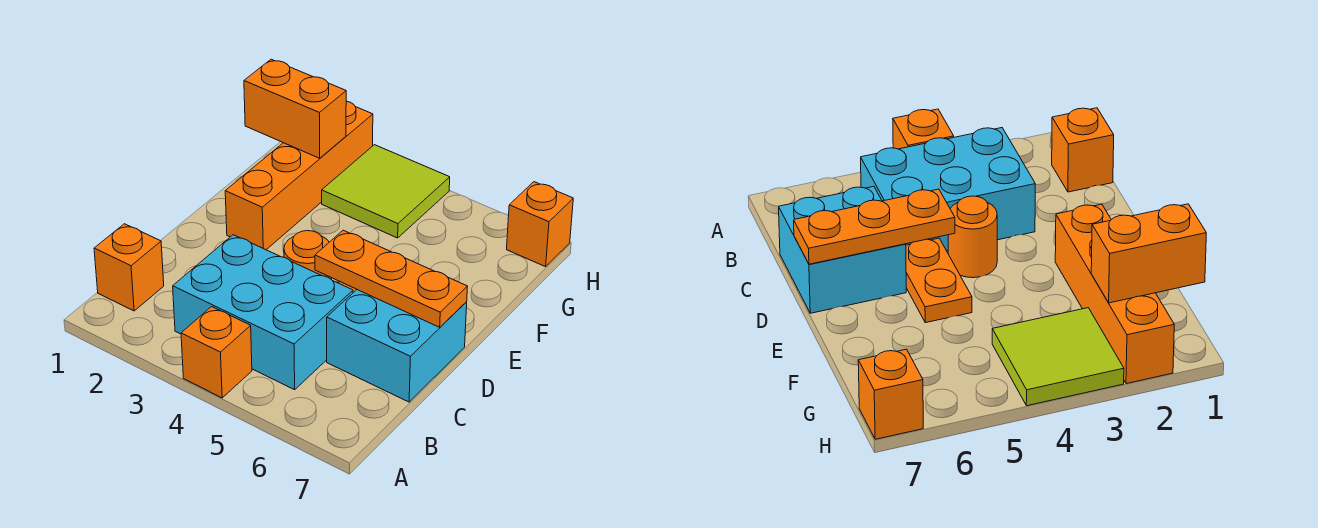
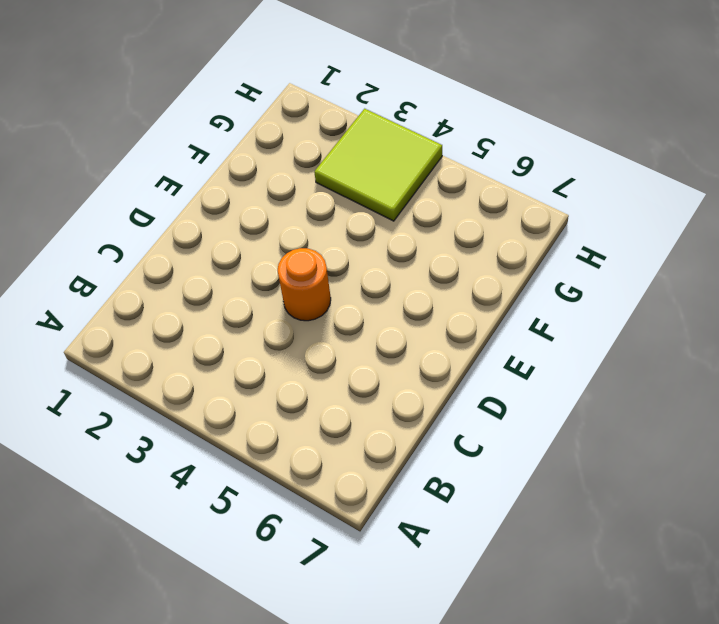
none -> orange brick A4 level 1
none -> orange brick B1 level 1

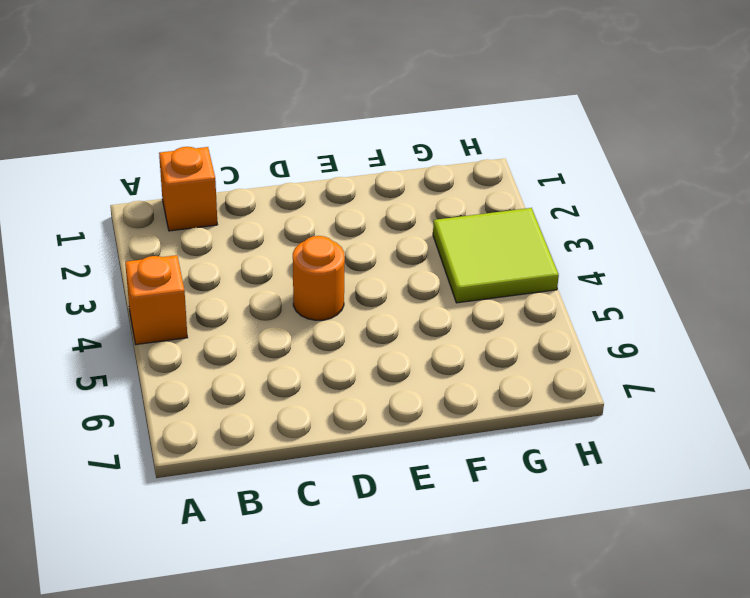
none -> cyan brick B3:C5 level 1
none -> cyan brick C6:D7 level 1

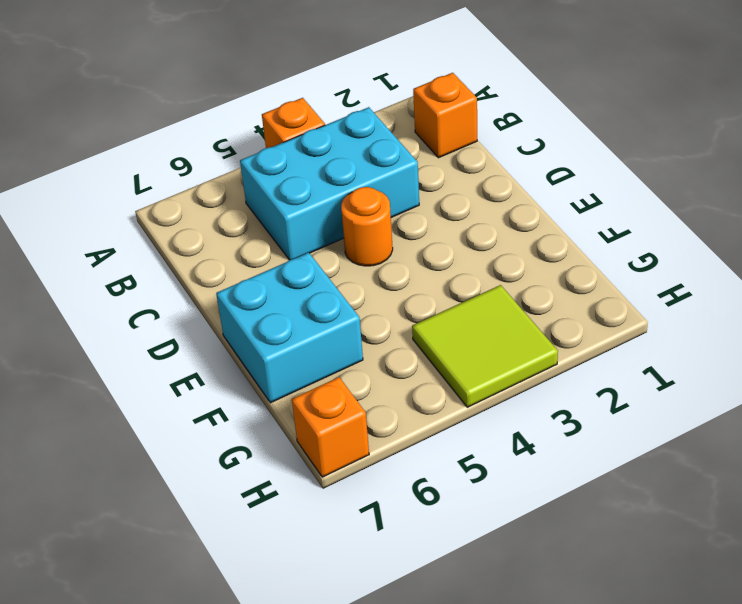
cyan brick E6:F7 level 1 -> cyan brick C6:D7 level 1
none -> orange plate D5:E5 level 1
none -> orange brick E2:H2 level 1

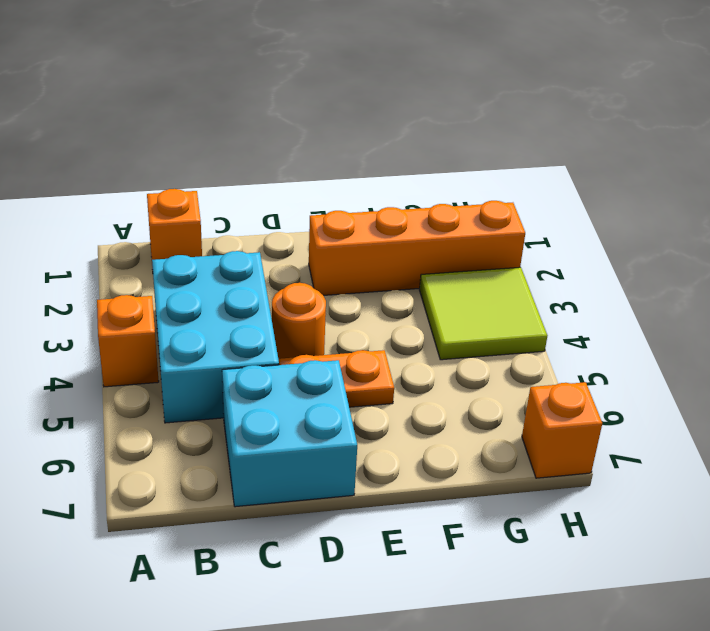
none -> orange plate D5:D7 level 2
none -> orange brick G1:G2 level 2

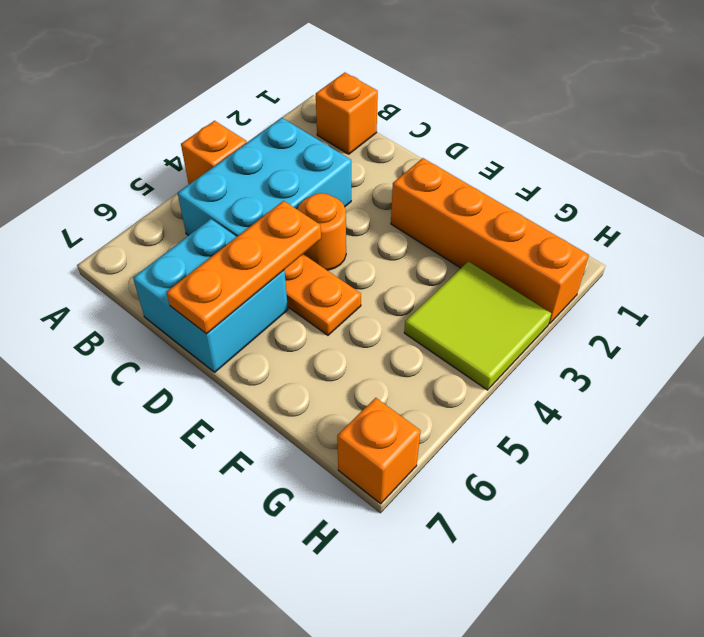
none -> orange brick G1:G2 level 2

